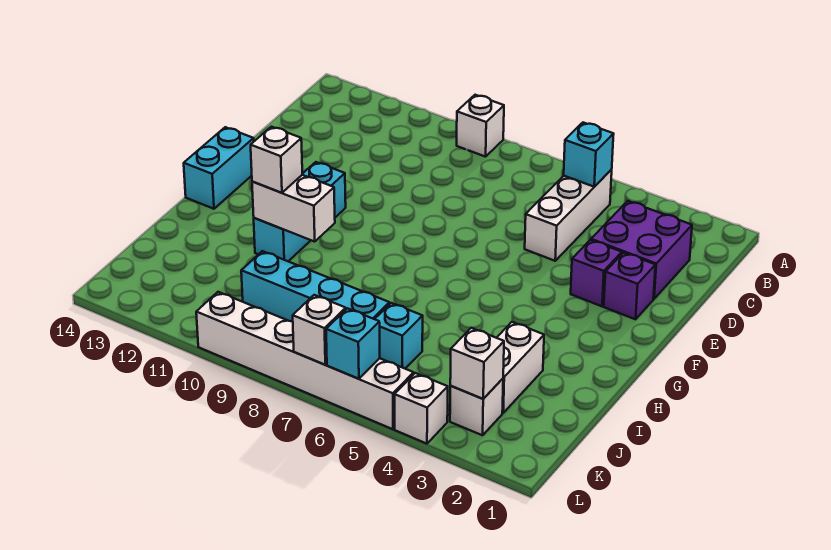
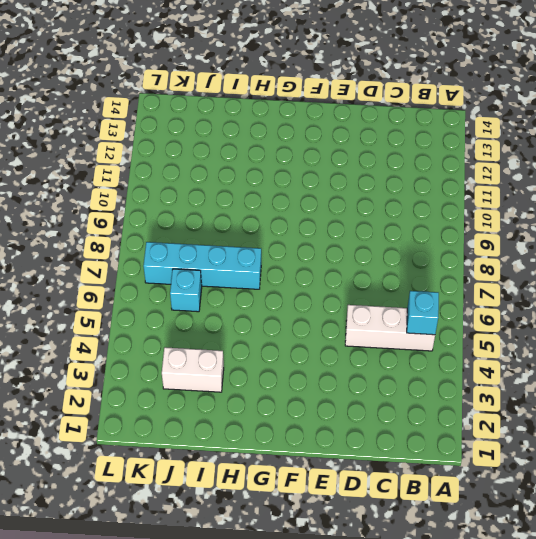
cyan brick H7:K7 level 1 -> cyan brick J7:J10 level 1
none -> white brick A9 level 1
none -> purple brick C2:D3 level 1
none -> purple brick E2 level 1

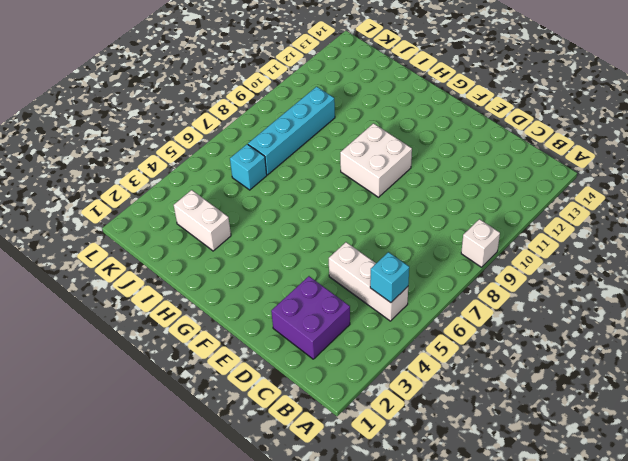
white brick F9:G10 level 1 -> none
none -> purple brick E2 level 1
none -> purple brick E3 level 1
none -> cyan brick F11:H11 level 1

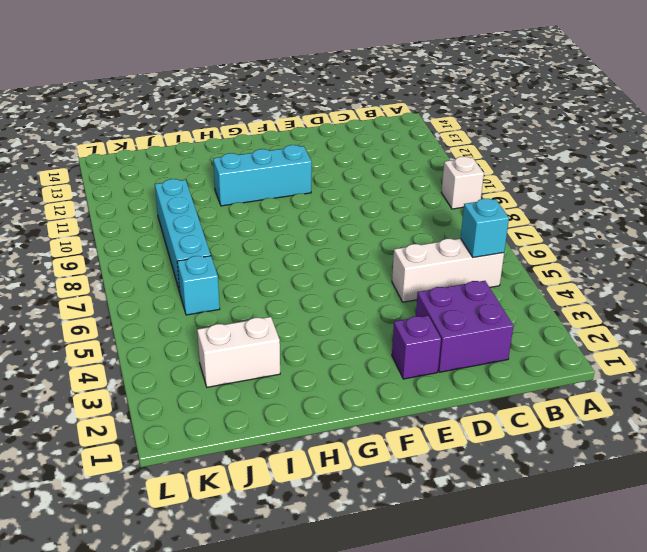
none -> purple brick E3 level 1
none -> cyan brick F14:G14 level 1
none -> white brick K3 level 1

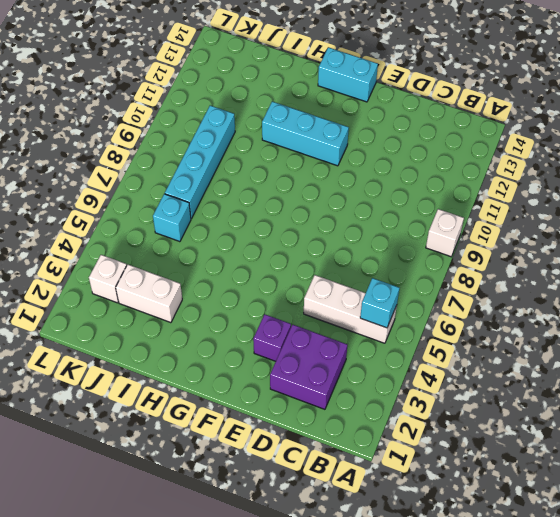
none -> purple brick E2 level 1
none -> white brick L4 level 1
none -> white brick L5:L10 level 1

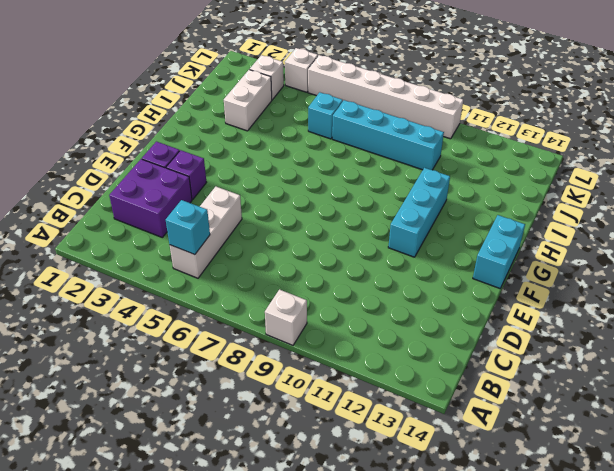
none -> white brick H10:H11 level 2
none -> white brick K3 level 2
none -> cyan brick L6 level 2

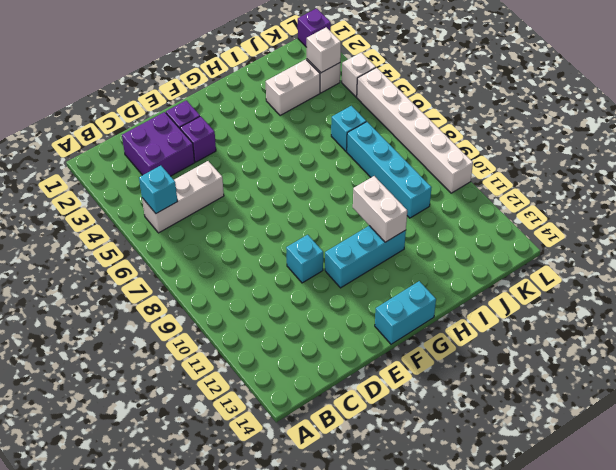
cyan brick E10 level 1 -> cyan brick L6 level 2
purple brick L1 level 1 -> none
none -> white brick A9 level 1
none -> white brick L7 level 2
none -> white brick H11 level 3

